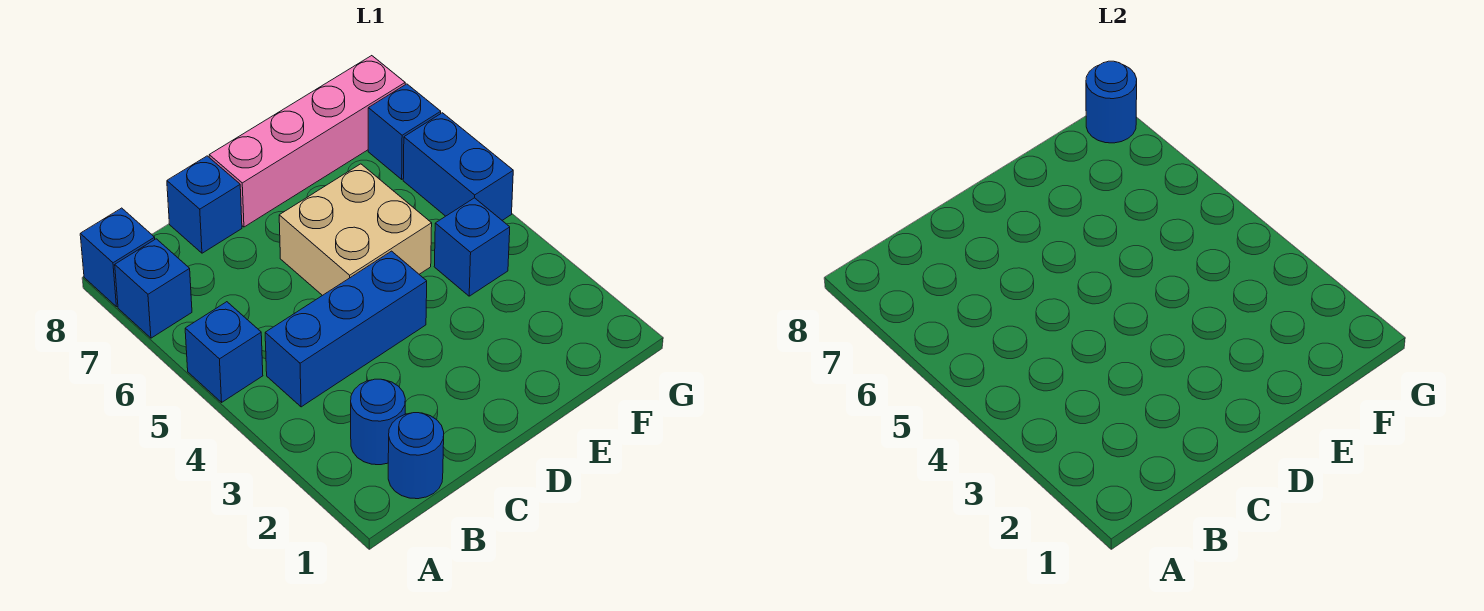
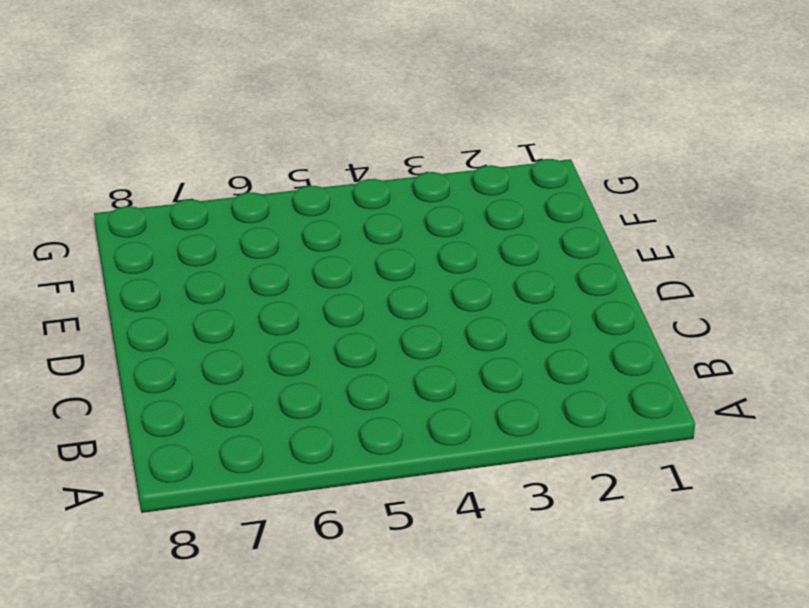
none -> blue brick A5 level 1
none -> blue brick A7 level 1
none -> blue brick A8 level 1

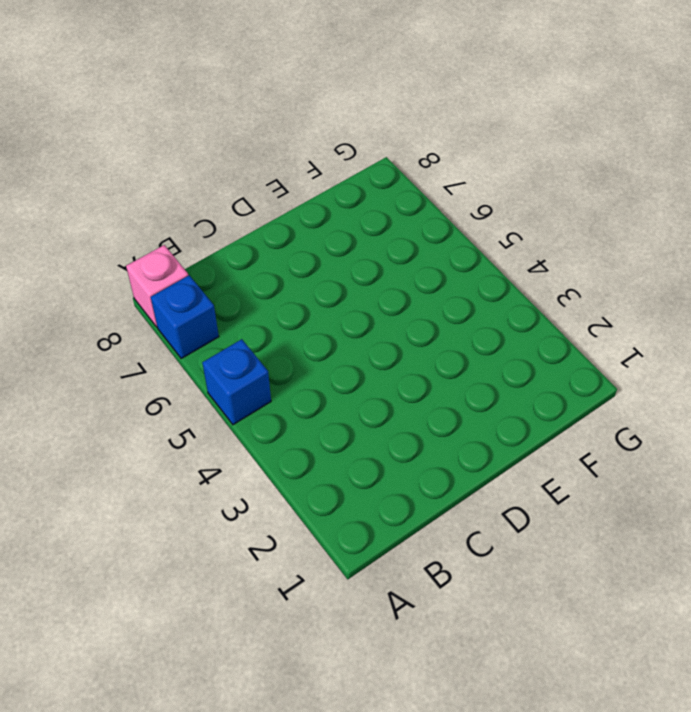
pink brick A8 level 1 -> blue brick A8 level 1
none -> blue round brick B1 level 1
none -> blue round brick B2 level 1
none -> blue brick B4:D4 level 1

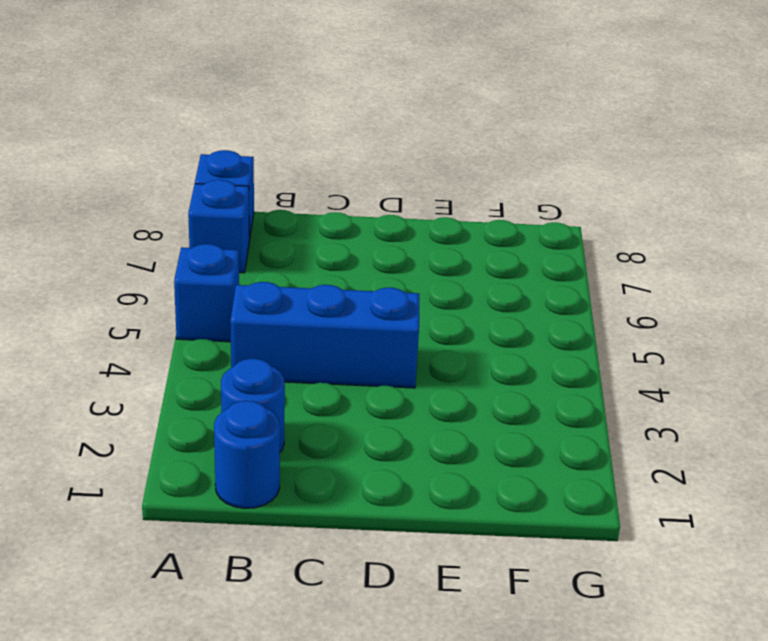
none -> blue brick C8 level 1
none -> tan brick D5:E6 level 1
none -> pink brick D8:G8 level 1

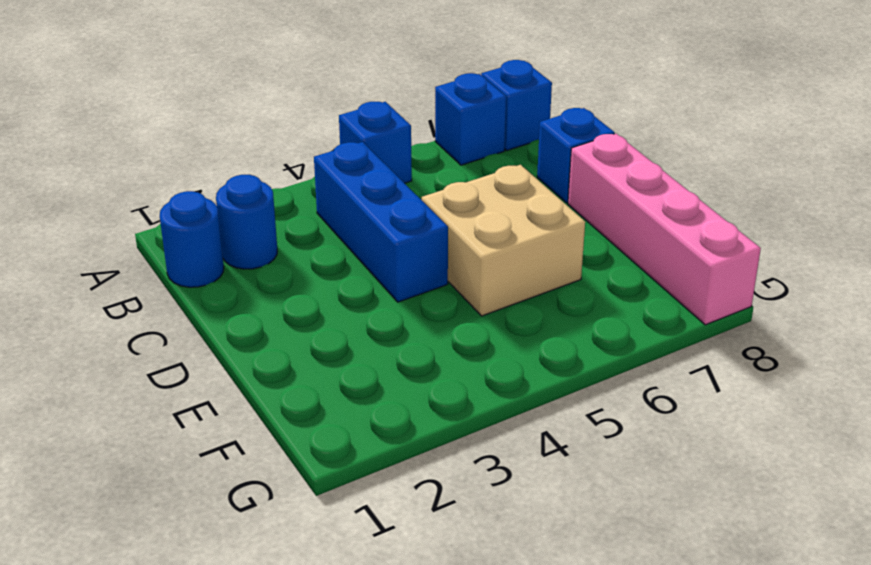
none -> blue brick F4 level 1
none -> blue brick G5:G6 level 1
none -> blue brick G7 level 1

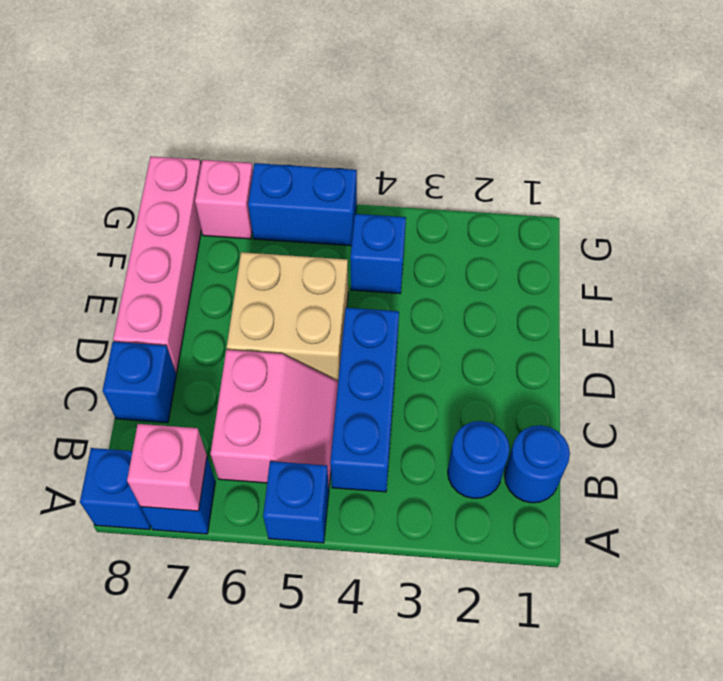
pink brick A7 level 2 -> none
pink slope B5:C6 level 1 top 6 -> none
pink brick G7 level 1 -> blue brick G7 level 1
none -> blue round brick G8 level 2

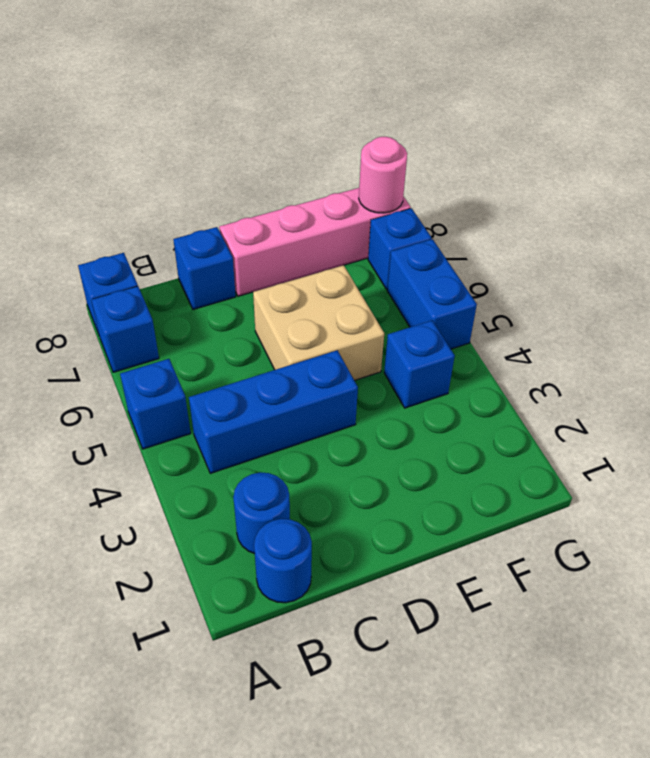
pink round brick G8 level 2 -> blue round brick G8 level 2

